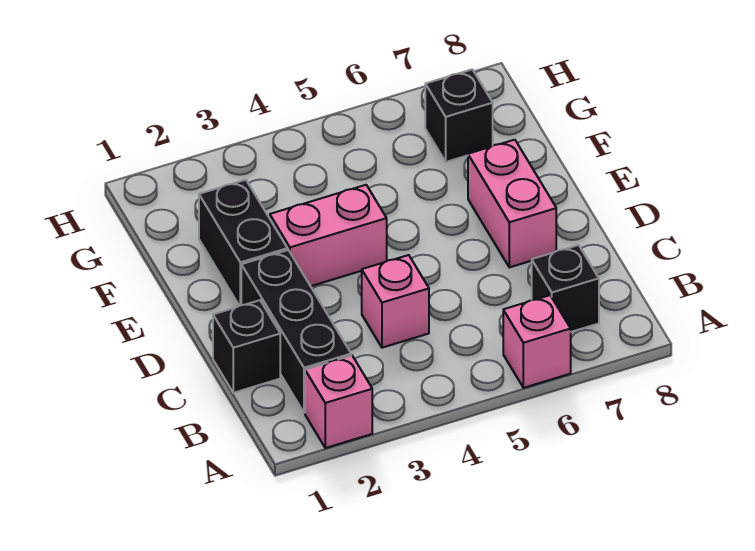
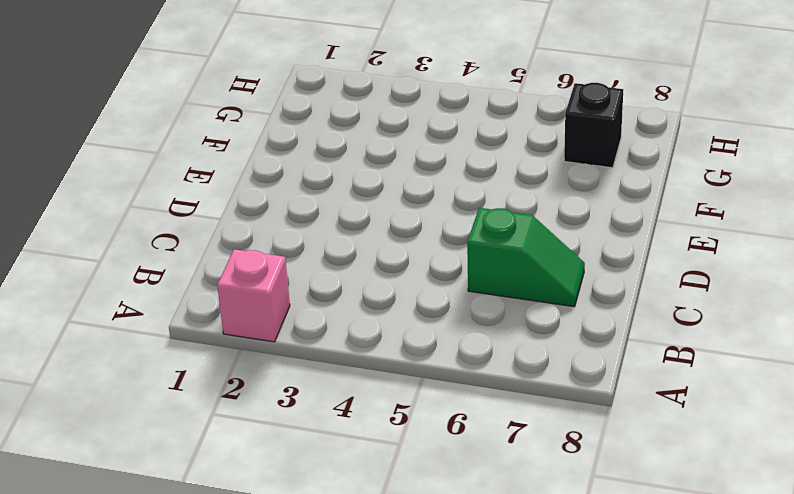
green slope C6:C7 level 1 top 6 -> none
none -> pink brick A6 level 1
none -> black brick B2:D2 level 1

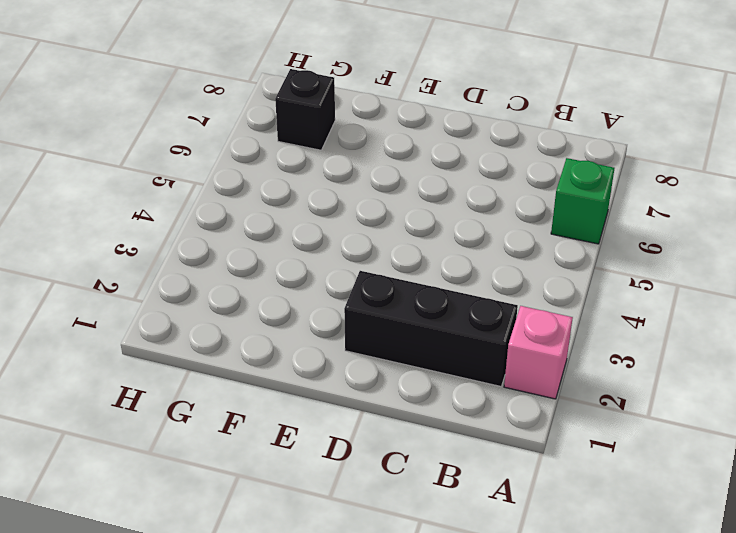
green brick A6 level 1 -> pink brick A6 level 1
none -> black brick B7 level 1
none -> black brick C1 level 1

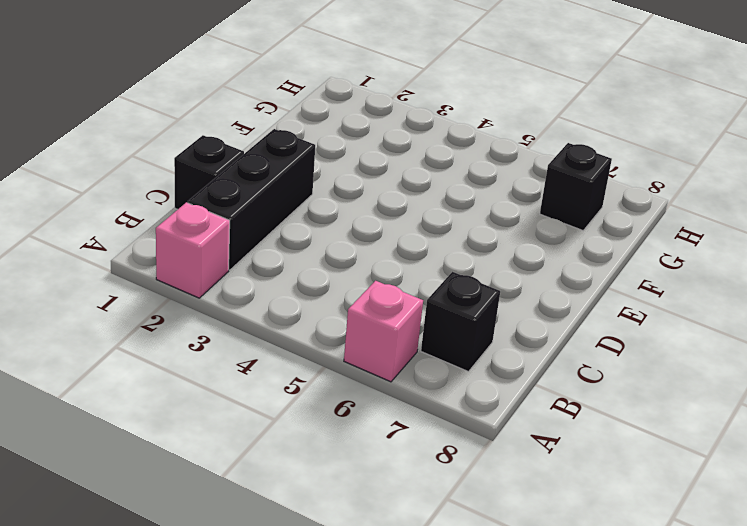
none -> pink brick C4 level 1
none -> pink brick D7:E7 level 1

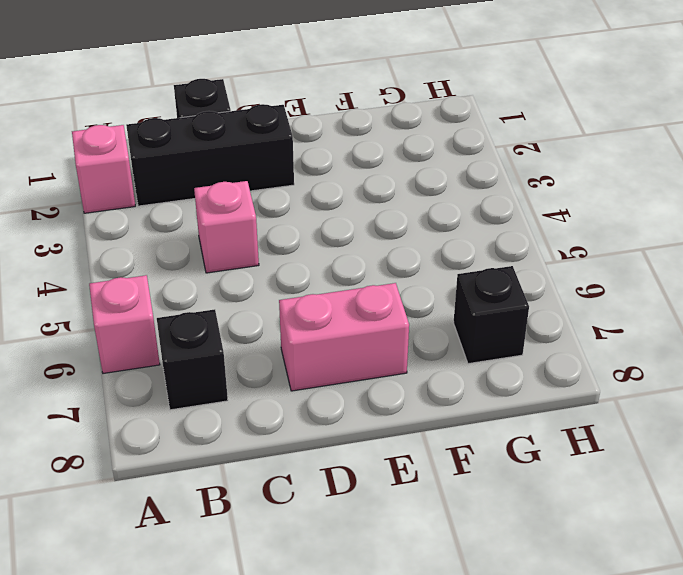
none -> black brick E2:F2 level 1
none -> pink brick E3:E4 level 1

